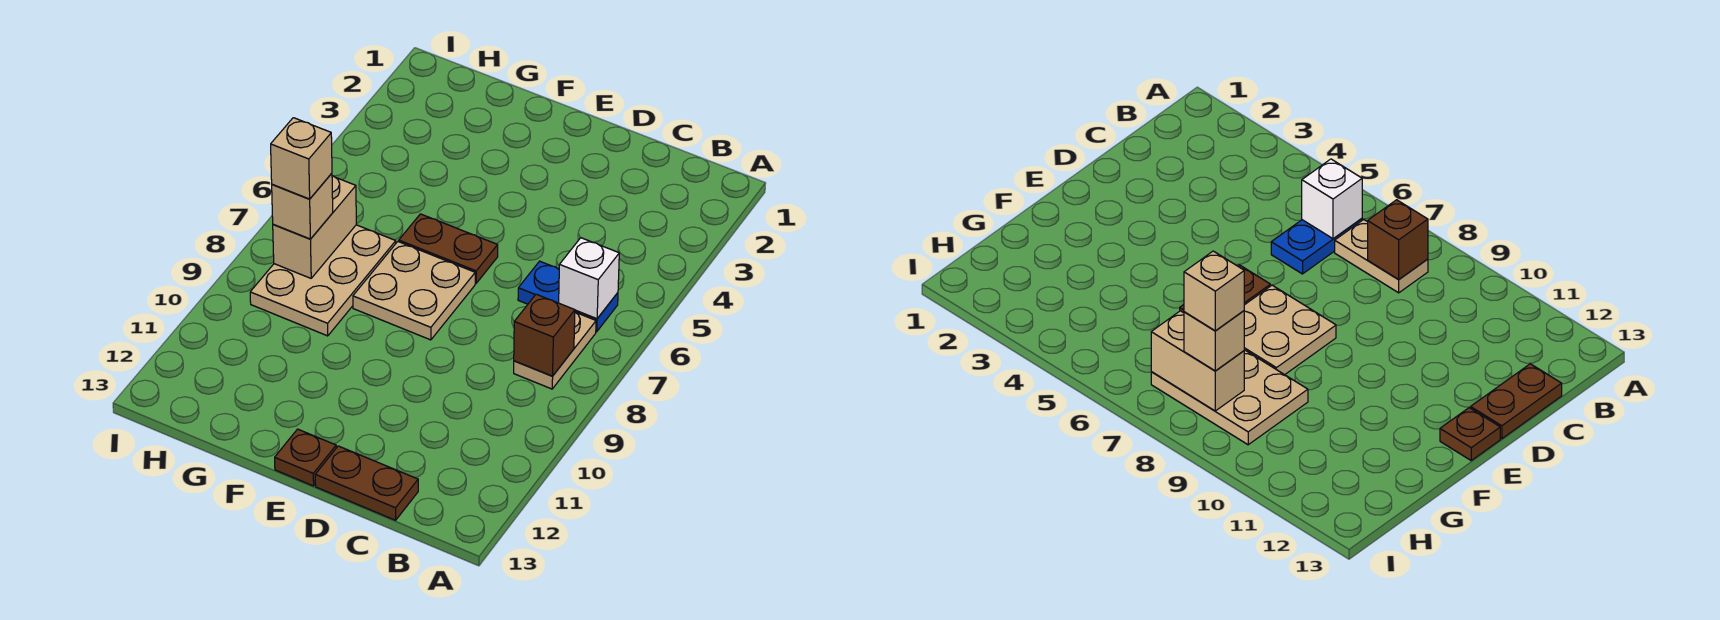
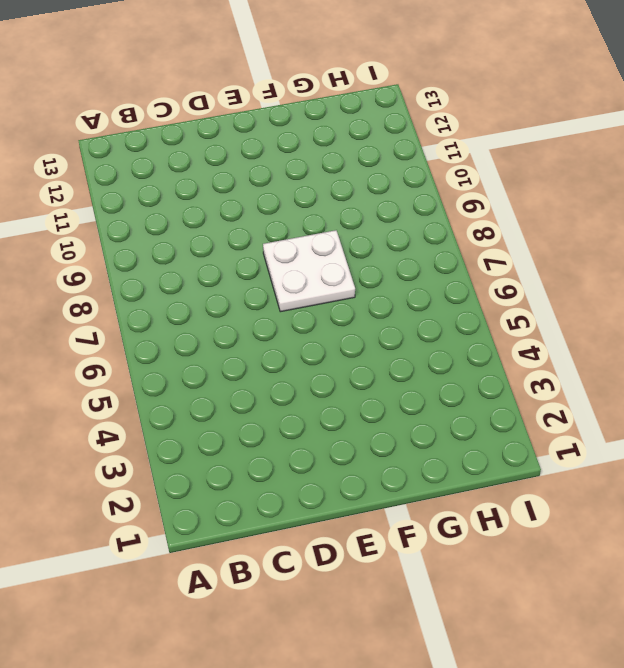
white plate E7:F8 level 1 -> tan plate E7:F8 level 1
none -> blue plate B6:C6 level 1
none -> tan plate B7:B8 level 1
none -> brown plate C13:D13 level 1

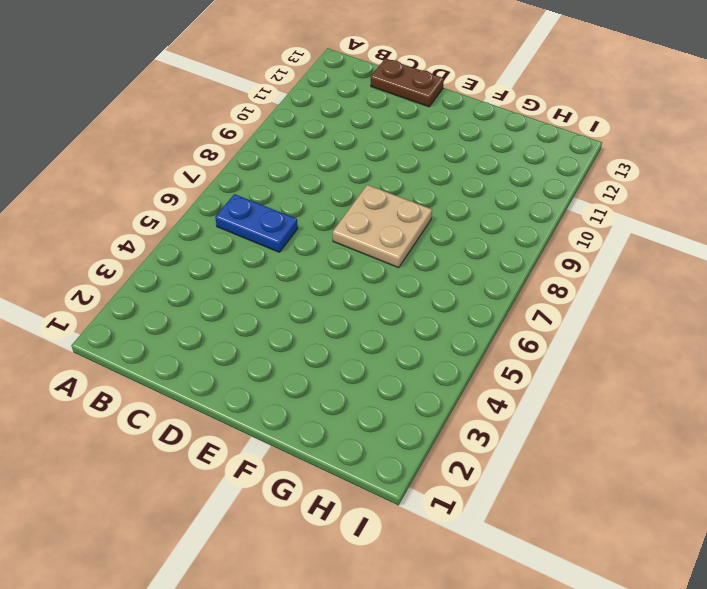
none -> tan plate B7:B8 level 1
none -> brown plate E6:F6 level 1
none -> brown plate E13 level 1

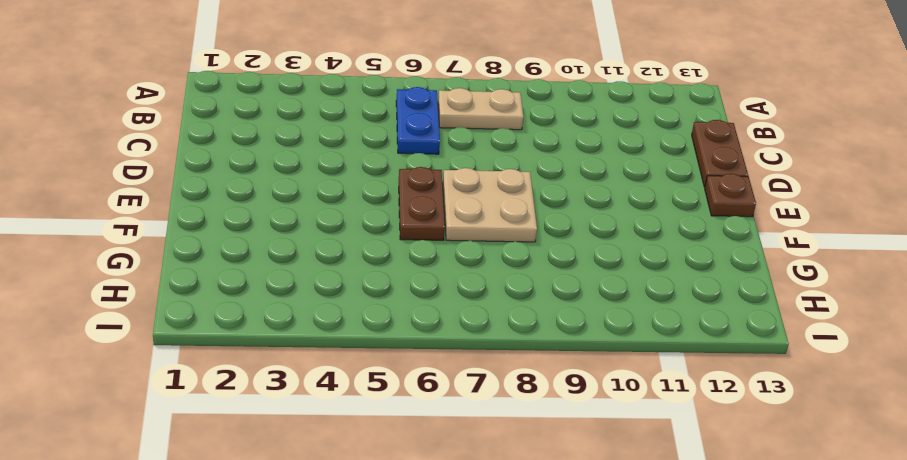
none -> tan plate G7:H9 level 1
none -> white brick B6 level 2
none -> brown brick B8 level 2

